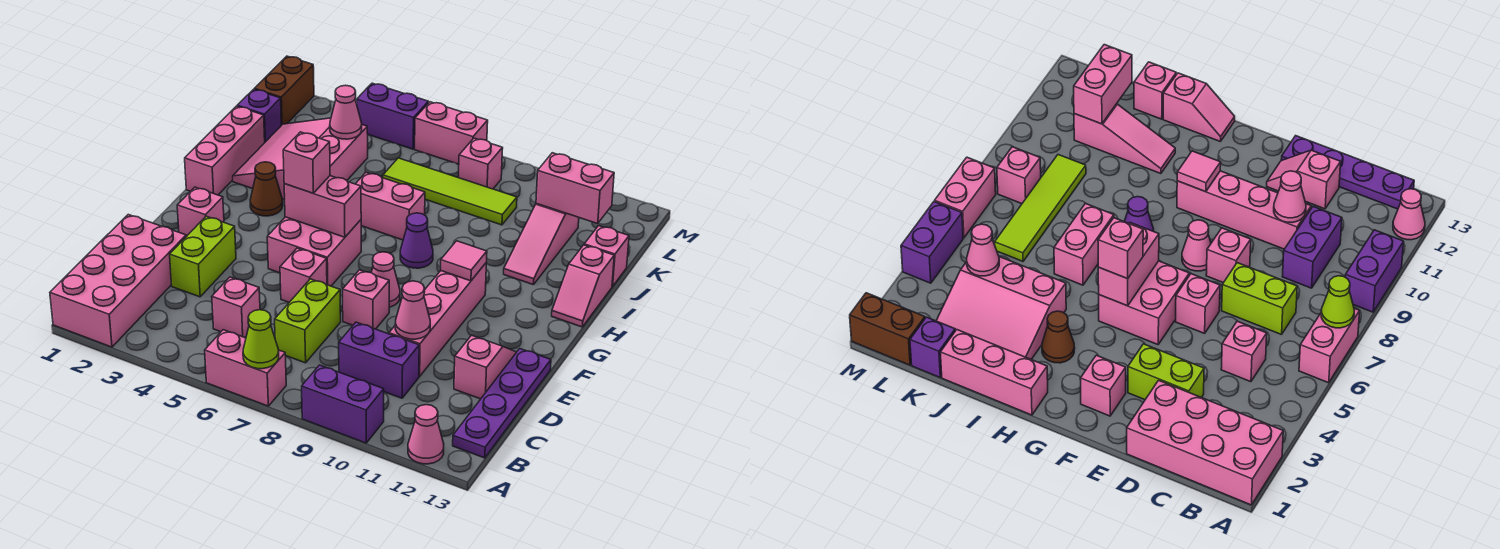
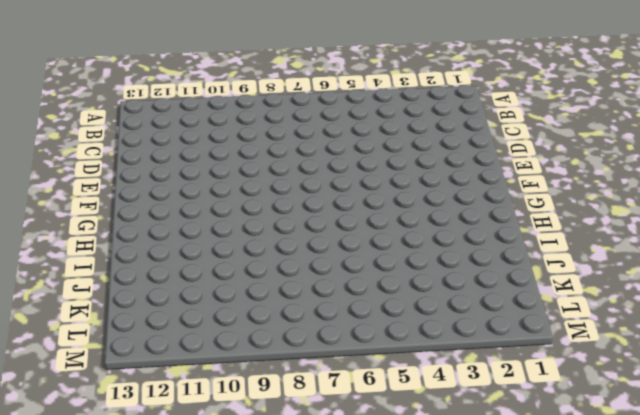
none -> pink brick A1:D2 level 1
none -> pink brick A6:A7 level 1
none -> purple brick A9:A10 level 1
none -> pink cone A12 level 1

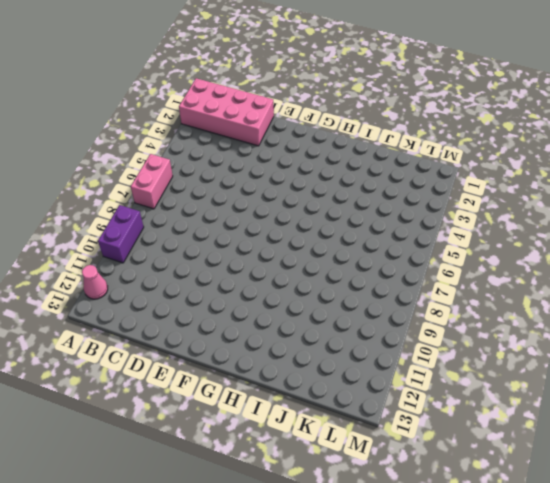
none -> purple plate B13:E13 level 1
none -> pink brick C5 level 1
none -> lime brick C7:D7 level 1
none -> purple brick C9:C10 level 1

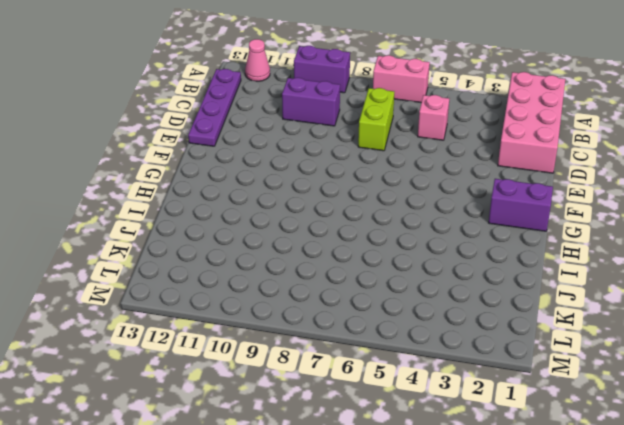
purple brick G1:G2 level 1 -> purple brick M4:M5 level 1
none -> lime brick D3:E3 level 1
none -> pink brick D10:G10 level 1
none -> pink slope D12:E12 level 1 top D
none -> pink brick E6 level 1

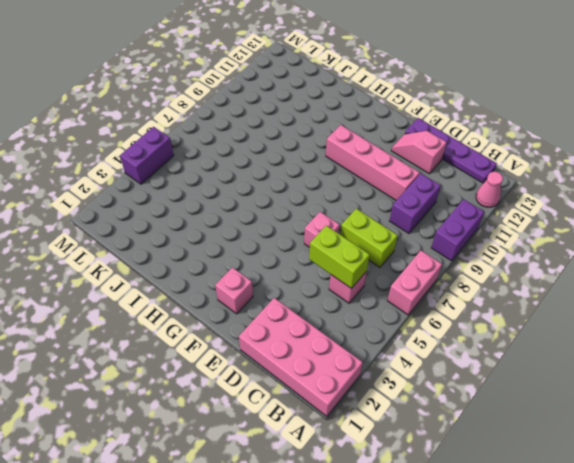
lime brick C5:D5 level 2 -> lime brick D3:E3 level 1
none -> pink brick E8 level 1
none -> pink brick F5:G6 level 1
none -> pink cone F8 level 1
none -> pink brick H1:J1 level 1

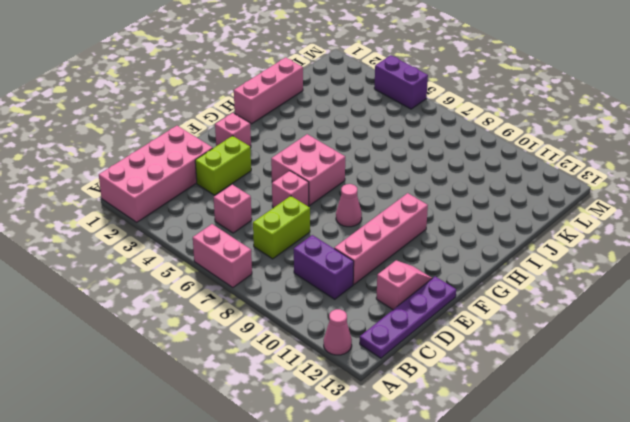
none -> purple brick A9:A10 level 1
none -> pink brick E8 level 1
none -> brown cone H3 level 1
none -> purple cone H8 level 1

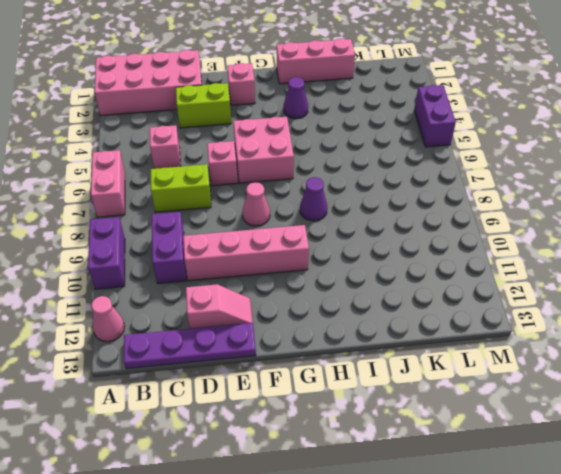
purple cone H3 level 1 -> brown cone H3 level 1
none -> pink brick E8 level 1
none -> pink slope H13:I13 level 1 top I
none -> pink slope I2:K4 level 1 top 4
none -> pink brick I6:I7 level 1

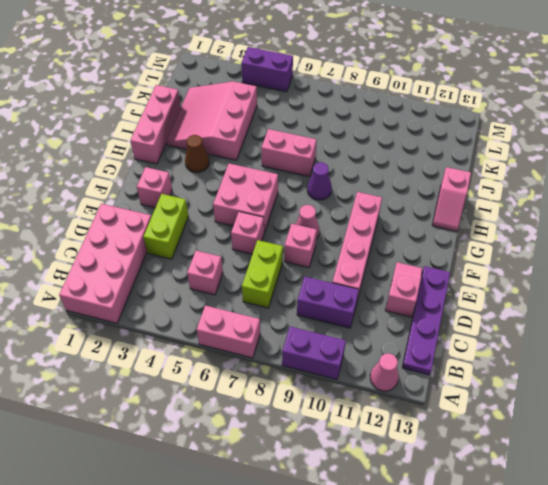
none -> pink slope I11:K11 level 1 top K
none -> pink brick J13 level 1
none -> purple brick K1 level 1
none -> lime tile K6:K9 level 1

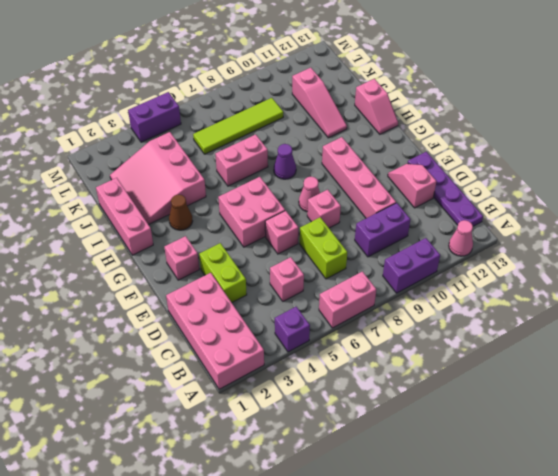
purple brick A4 level 1 -> purple brick K1 level 1
none -> pink brick J13 level 1
none -> brown brick L1:M1 level 1
none -> pink brick L8 level 1
none -> pink brick M6:M7 level 1

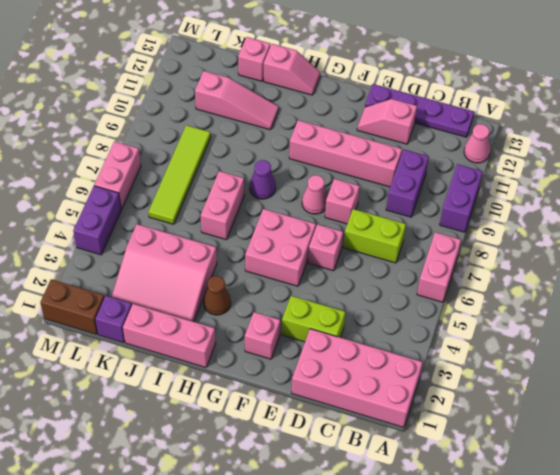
none -> pink brick C5 level 1
none -> pink brick L8 level 1
none -> lime cone A7 level 2
none -> pink cone D10 level 2

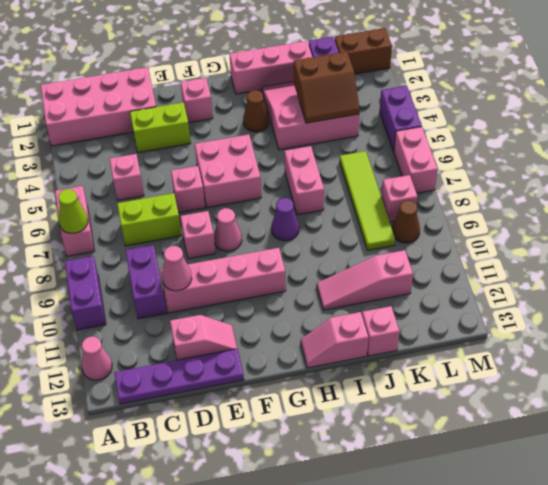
brown slope J3:K4 level 2 top 3 -> pink cone K4 level 2
brown cone L9 level 1 -> none
none -> pink brick G5:G6 level 2
none -> pink tile G10 level 2
none -> pink brick K11:K12 level 2
none -> pink brick G5 level 3

